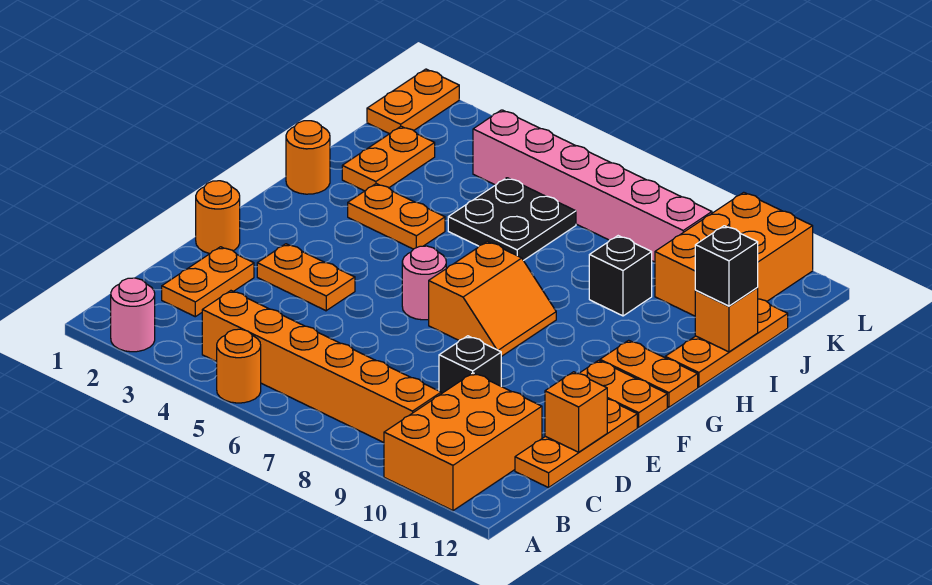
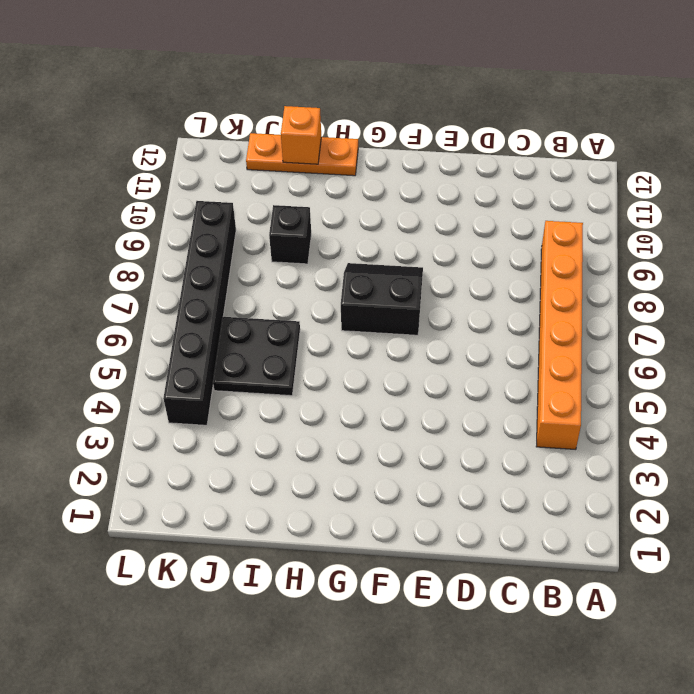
black slope F7:G8 level 1 top 7 -> orange slope F7:G8 level 1 top 7
black brick K4:K9 level 1 -> pink brick K4:K9 level 1
none -> pink round brick A2 level 1
none -> orange round brick A5 level 1
none -> orange brick A10:C11 level 1

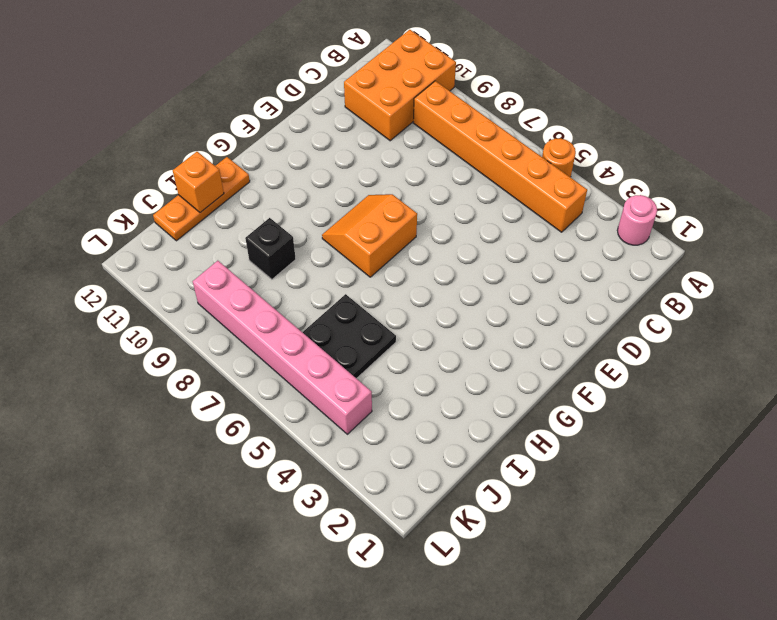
none -> orange plate C2:D2 level 1
none -> orange plate C12:E12 level 1
none -> black brick D9 level 1

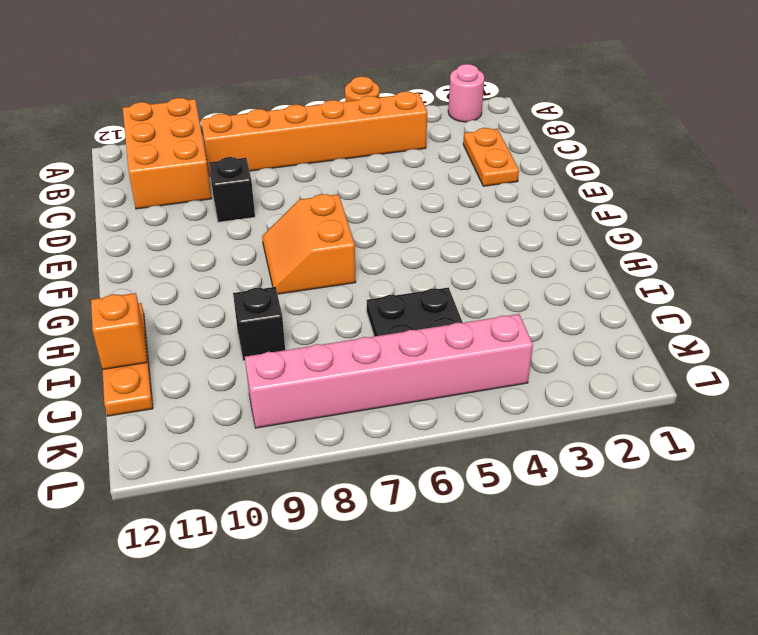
none -> orange plate C12:E12 level 1
none -> orange round brick E1 level 1
none -> orange plate E3:E4 level 1

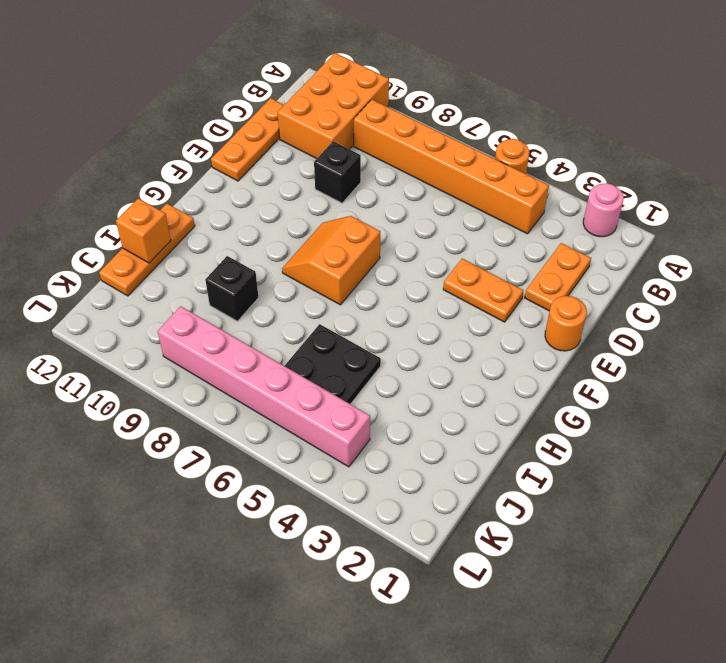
none -> pink round brick F6 level 1
none -> orange plate F11:F12 level 1
none -> orange plate G11:G12 level 1

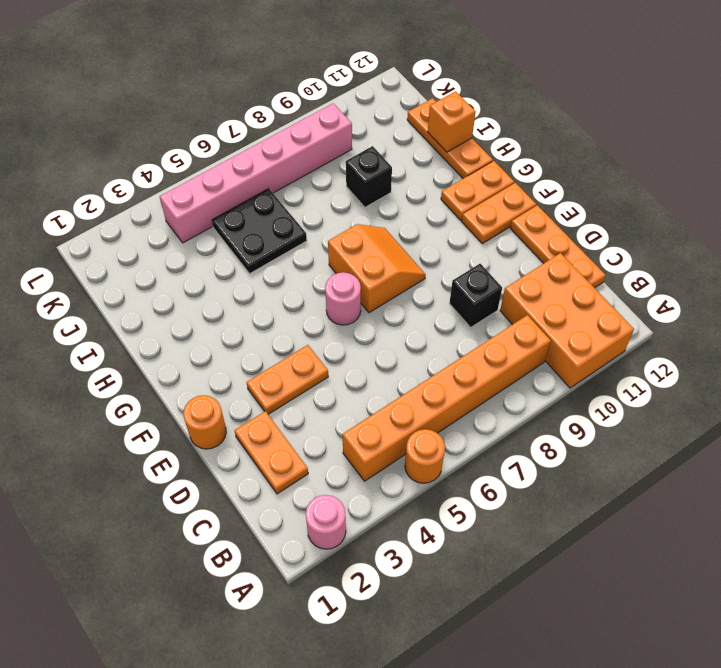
none -> orange round brick H1 level 1
none -> orange plate H3:H4 level 1
none -> orange plate I2:J2 level 1

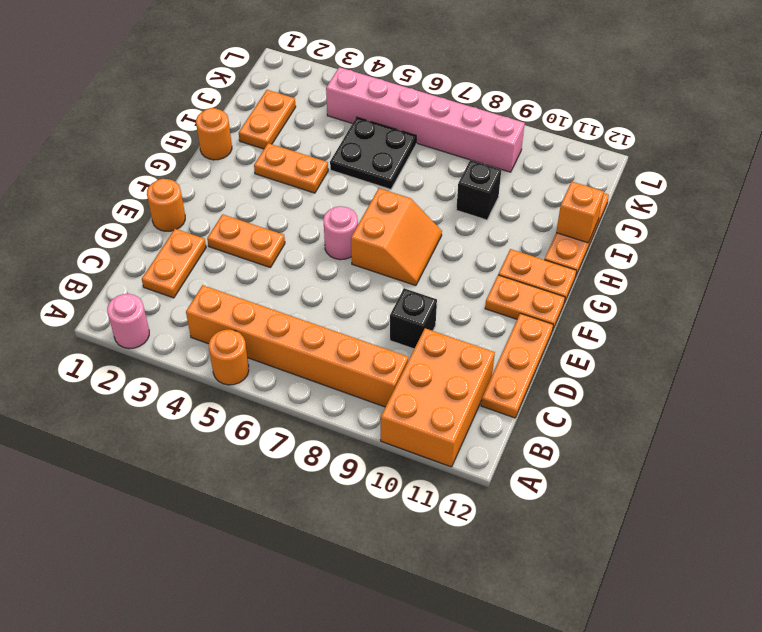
none -> orange brick J10:L11 level 1
none -> orange plate K1:L1 level 1
none -> orange brick D12 level 2

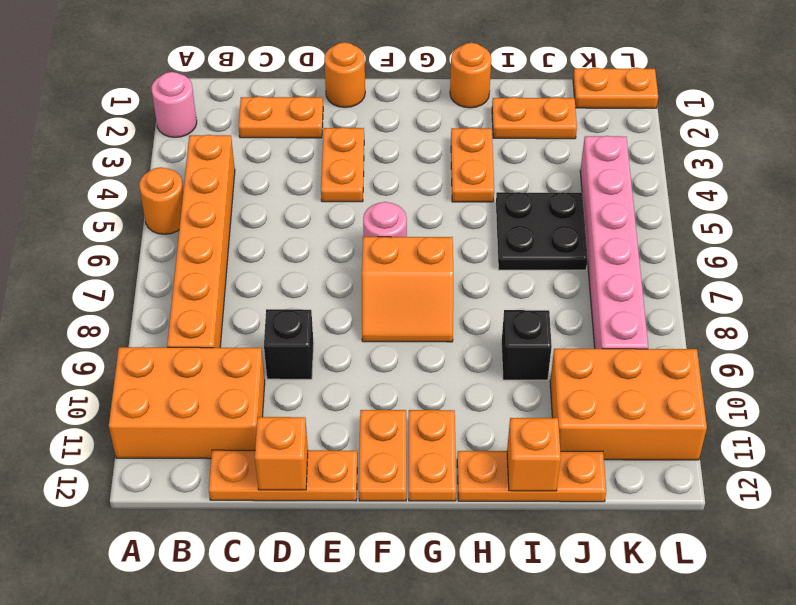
none -> black brick I12 level 3

